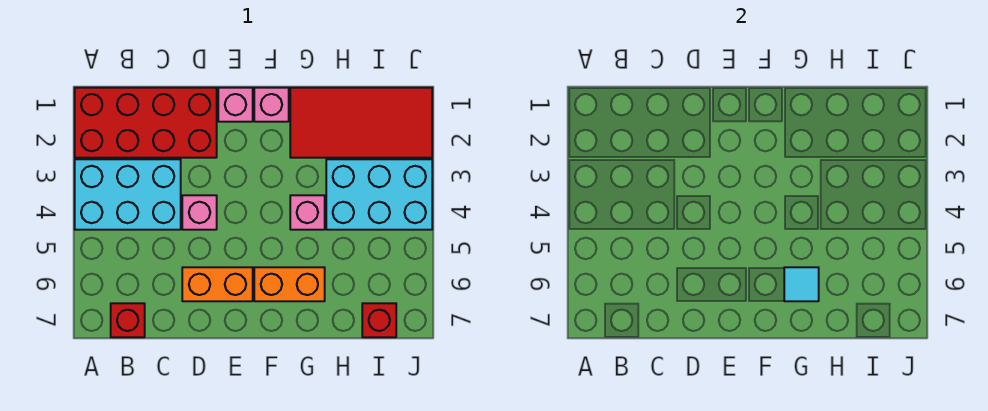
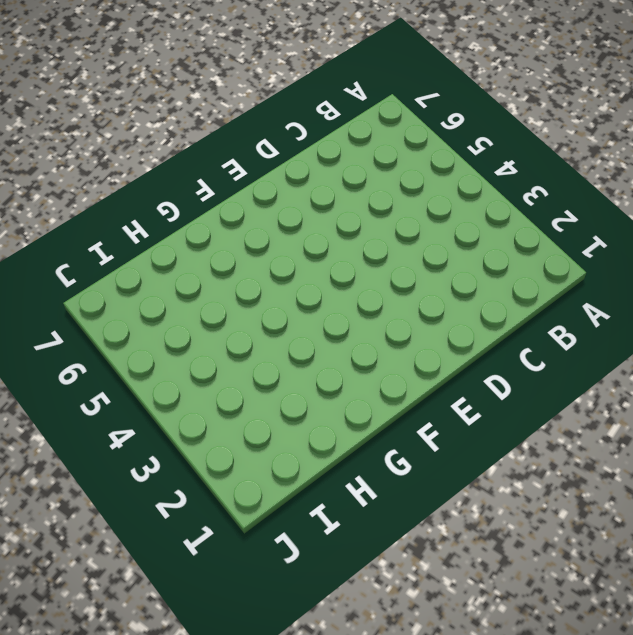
none -> red brick A1:D2 level 1
none -> cyan brick A3:C4 level 1
none -> red brick B7 level 1

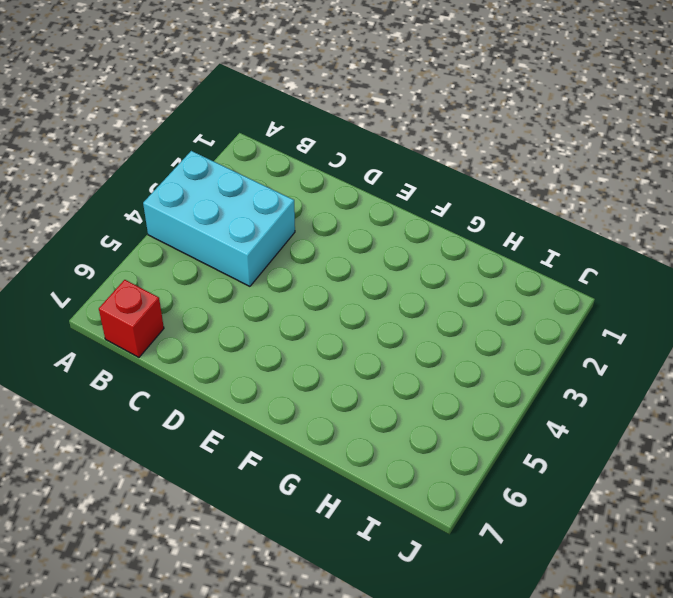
none -> red brick A1:D2 level 1
none -> pink brick D4 level 1
none -> orange brick D6:E6 level 1

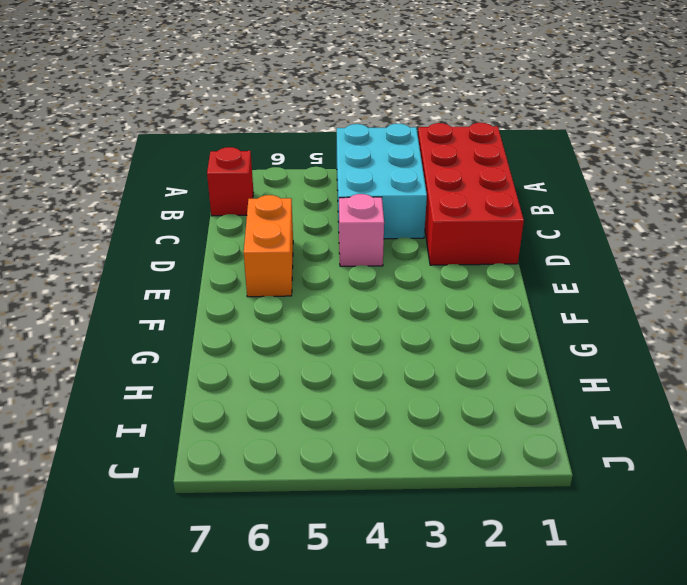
none -> pink brick E1 level 1
none -> pink brick F1 level 1
none -> orange brick F6:G6 level 1

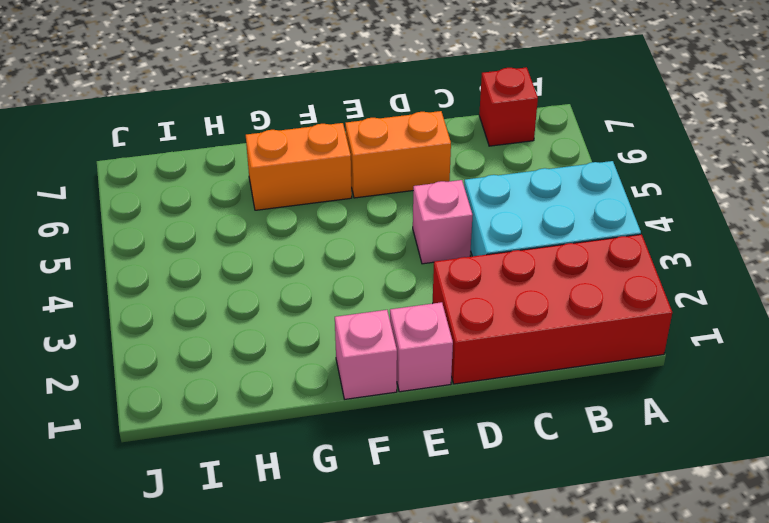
none -> red tile G1:J2 level 1
none -> pink brick G4 level 1
none -> cyan brick H3:J4 level 1

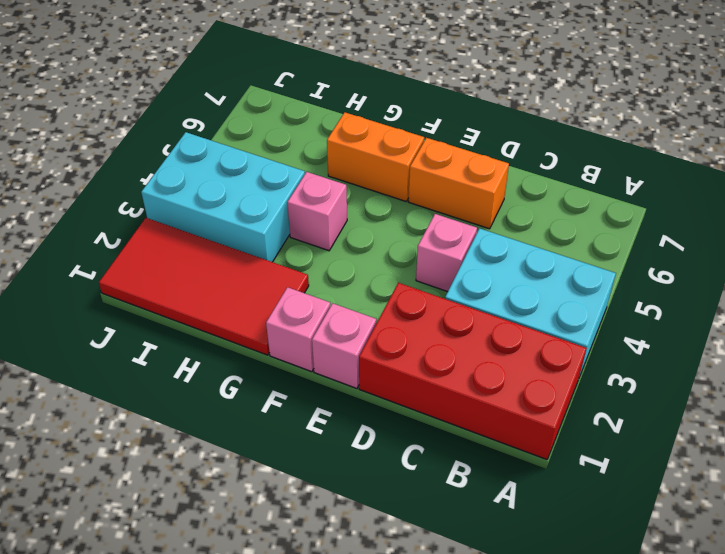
none -> red brick B7 level 1
none -> red brick I7 level 1
none -> cyan tile G6 level 2

